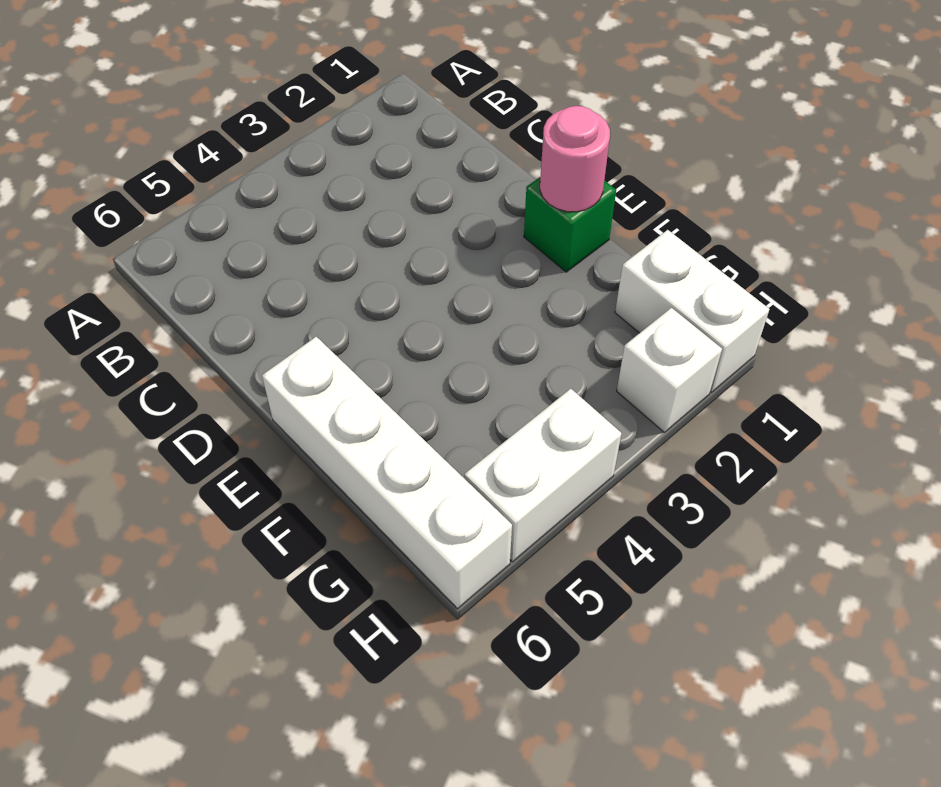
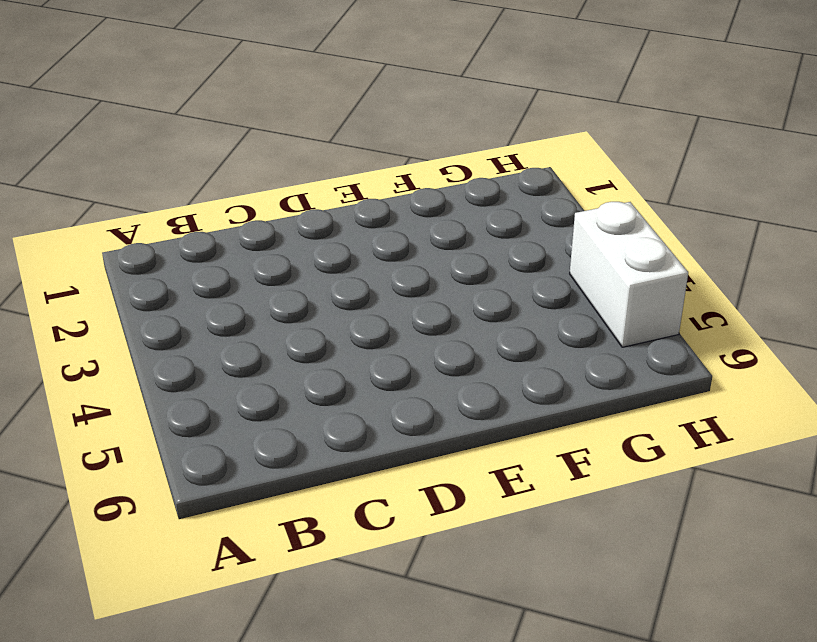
none -> green brick E1 level 1
none -> white brick E6:H6 level 1

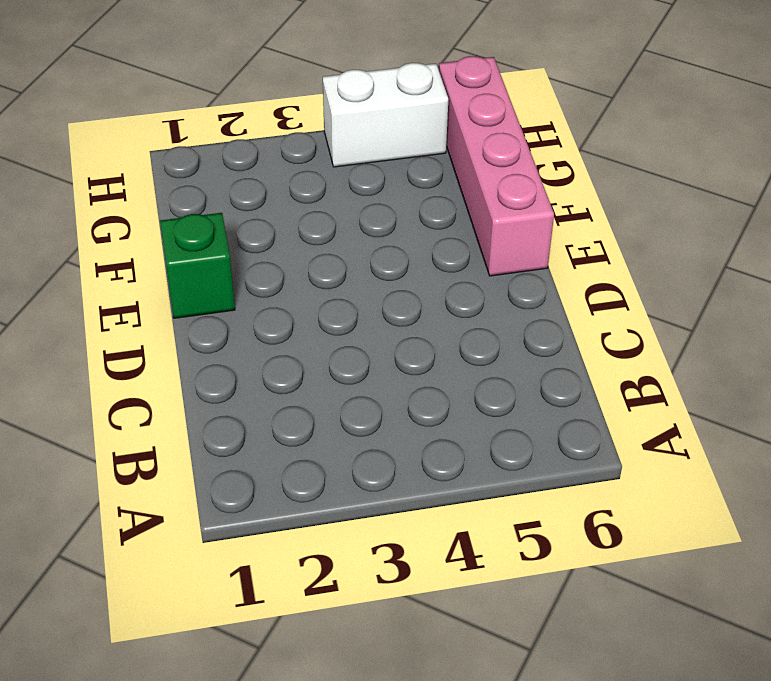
pink brick E6:H6 level 1 -> white brick E6:H6 level 1
none -> white brick G1:H1 level 1
none -> white brick H2 level 1

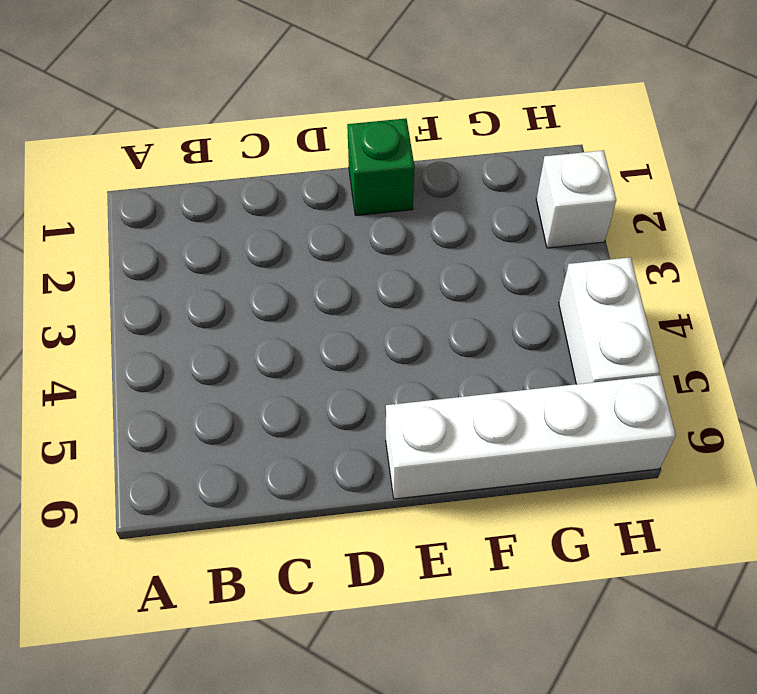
none -> white brick G1:H1 level 1
none -> pink round brick E1 level 2

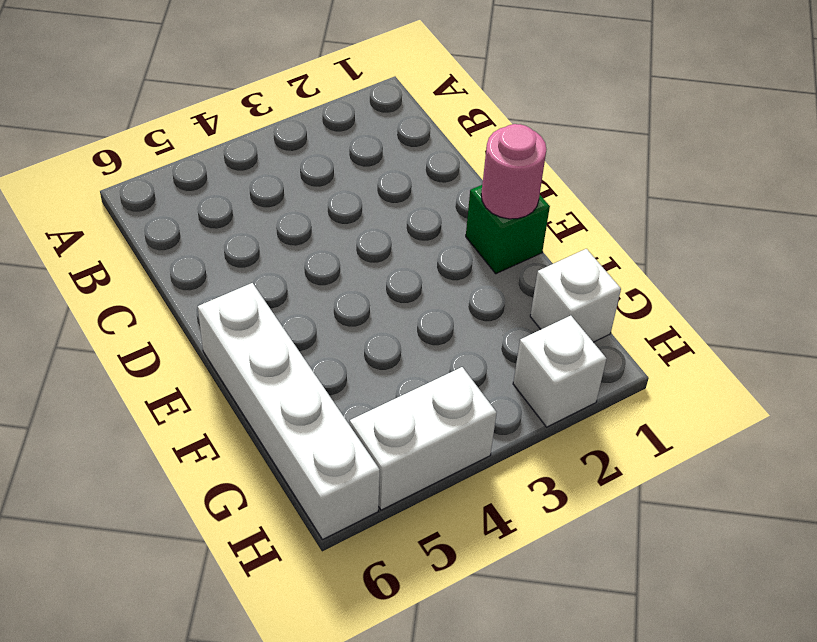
white brick G1 level 1 -> white brick G1:H1 level 1

